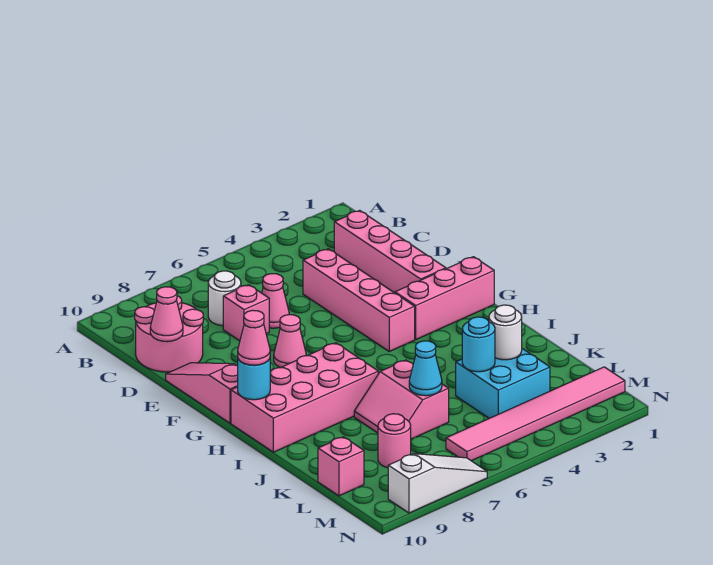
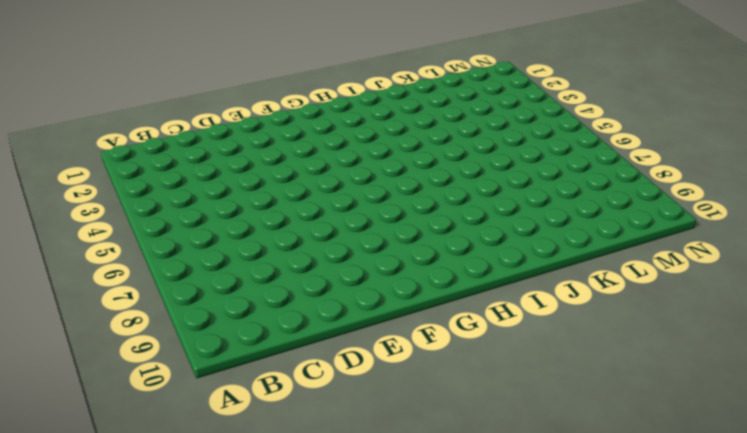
none -> pink brick C2:F2 level 1
none -> white round brick C7 level 1
none -> pink round brick C9:D10 level 1

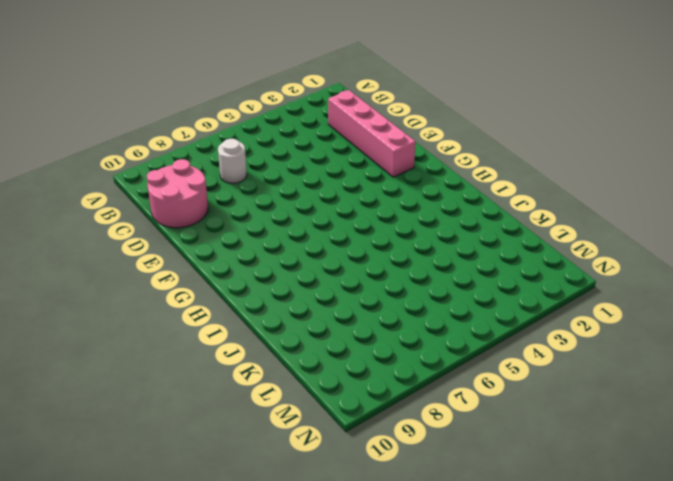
none -> pink brick D4:G4 level 1
none -> pink cone D6 level 1
none -> pink brick D7 level 1

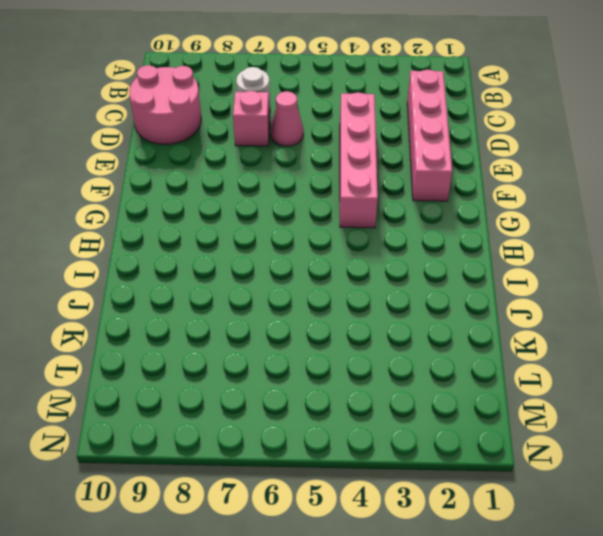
none -> pink slope E10:G10 level 1 top G
none -> pink cone F7 level 1
none -> pink brick G1:G3 level 1

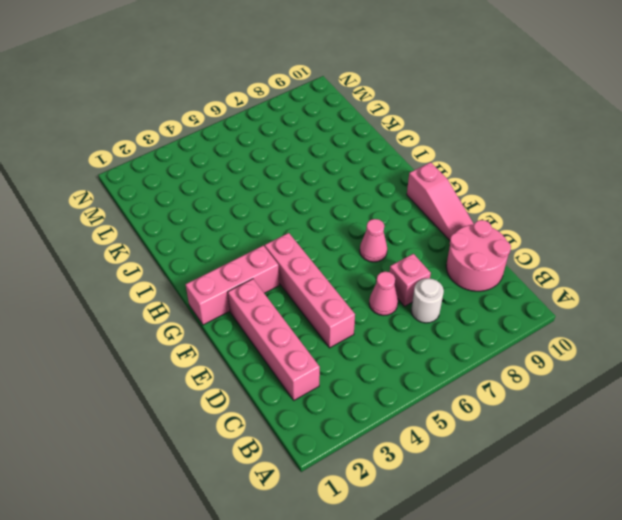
none -> pink brick H7:I10 level 1
none -> pink slope J6:K7 level 1 top 6
none -> cyan brick K3:L4 level 1

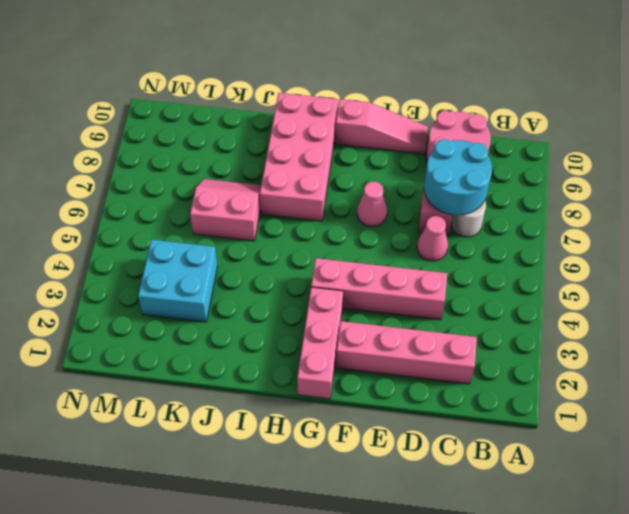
cyan round brick C7:D8 level 2 -> none
none -> pink round brick L8 level 1
none -> pink brick L10 level 1
none -> pink tile M1:M6 level 1

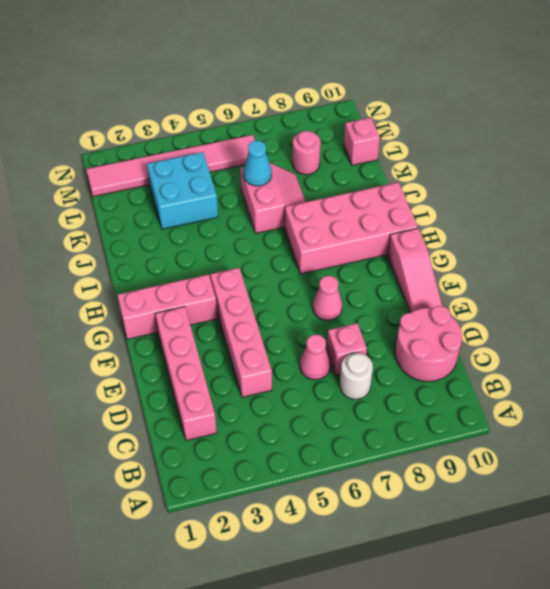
none -> white slope N7:N9 level 1 top 9
none -> pink cone D10 level 2
none -> cyan round brick H10 level 2

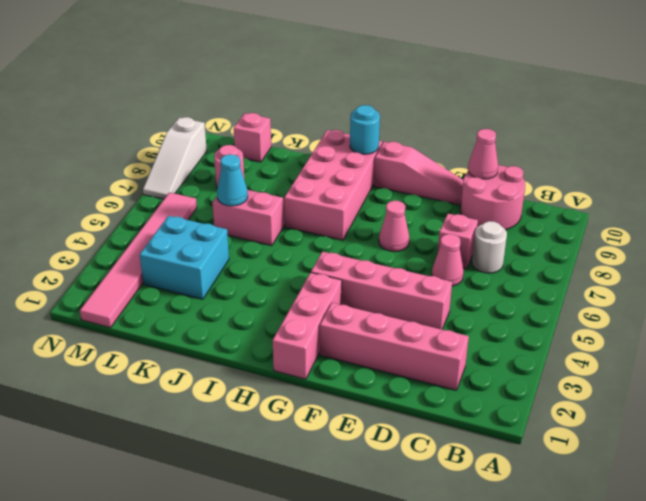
none -> white round brick K3 level 2
none -> cyan round brick K4 level 2
none -> pink cone H10 level 3

